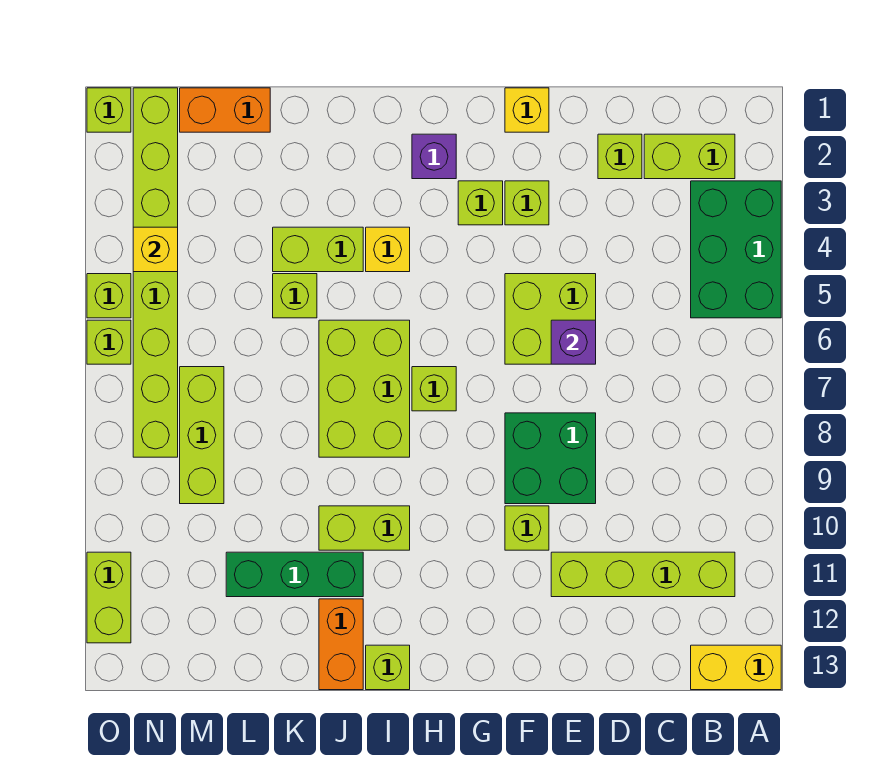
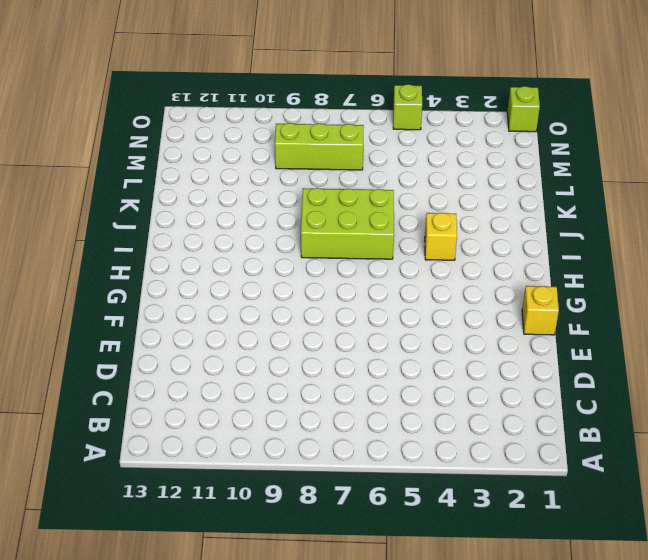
none -> green brick A3:B5 level 1
none -> yellow brick A13:B13 level 1
none -> lime brick B2:C2 level 1
none -> lime brick B11:E11 level 1

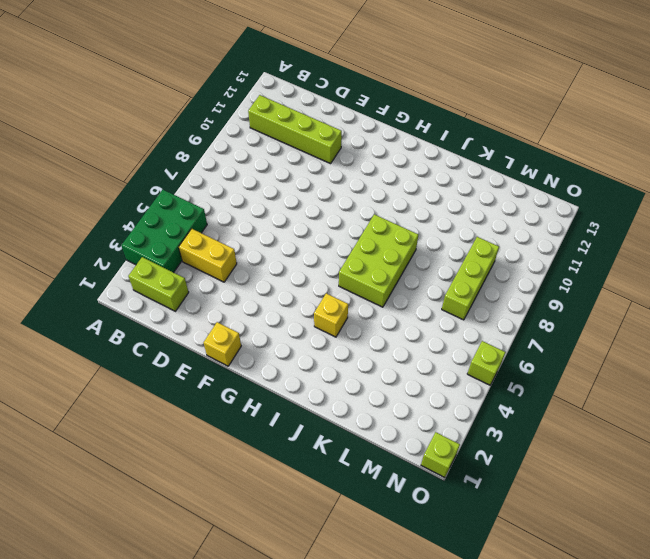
yellow brick C4:D4 level 1 -> yellow brick A13:B13 level 1
none -> lime brick D2 level 1
none -> lime brick E5:F6 level 1
none -> green brick E8:F9 level 1
none -> lime brick F3 level 1

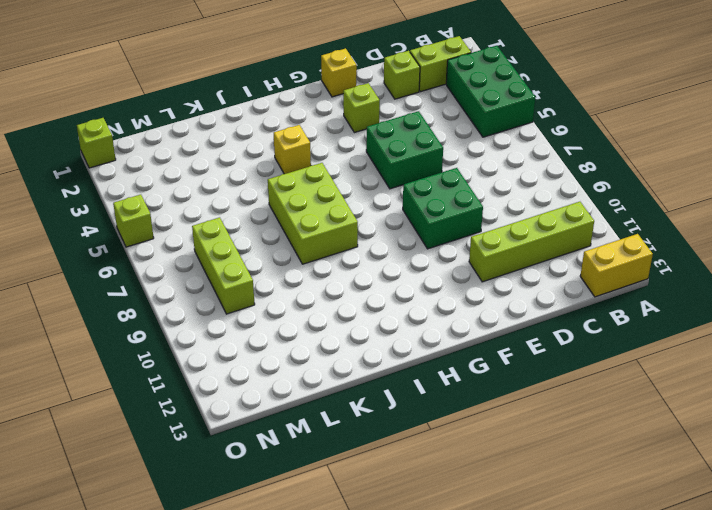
green brick E5:F6 level 1 -> lime brick E5:F6 level 1
none -> lime brick F10 level 1
none -> lime brick G3 level 1
none -> purple brick H2 level 1
none -> lime brick H7 level 1

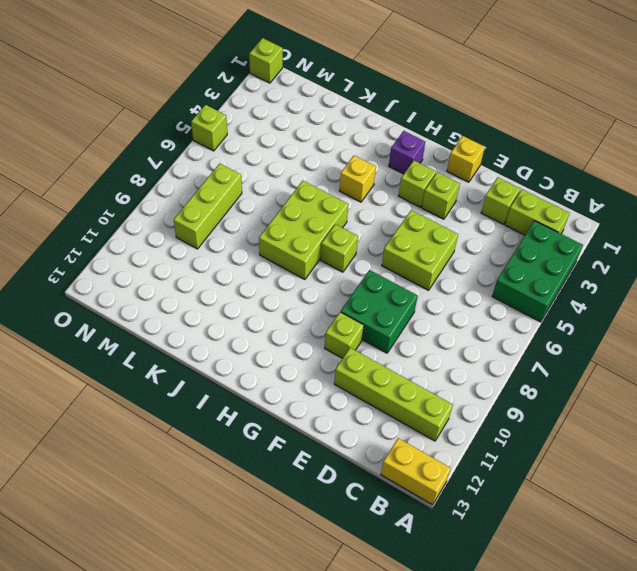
none -> lime brick I10:J10 level 1
none -> lime brick I13 level 1
none -> lime brick J4:K4 level 1
none -> green brick J11:L11 level 1

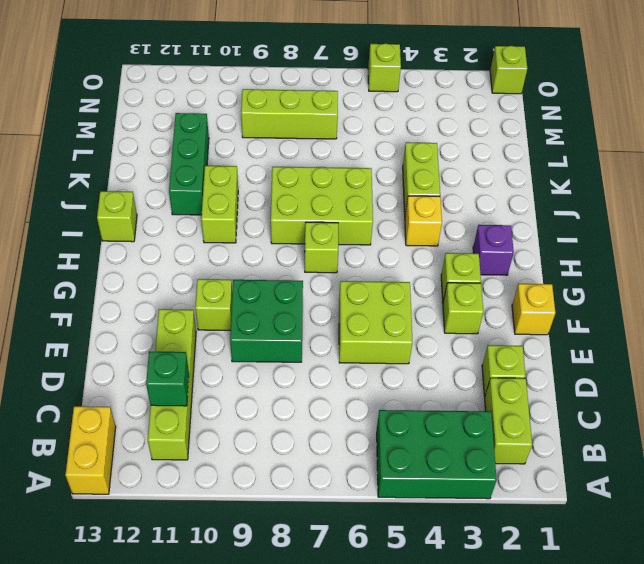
green brick C11 level 2 -> none
none -> orange brick J12:J13 level 1
none -> lime brick K5 level 1
none -> orange brick L1:M1 level 1
none -> lime brick N1:N8 level 1

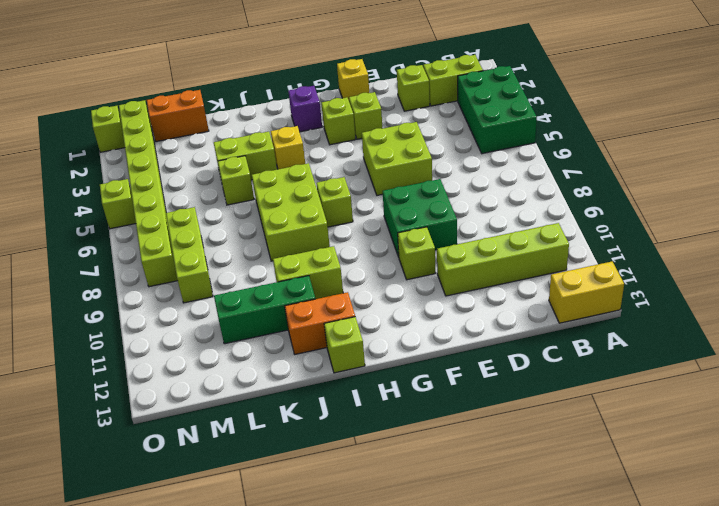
orange brick I12:J12 level 1 -> orange brick J12:J13 level 1
none -> lime brick O6 level 1
none -> lime brick O11:O12 level 1
none -> purple brick E6 level 2
none -> yellow brick N4 level 2

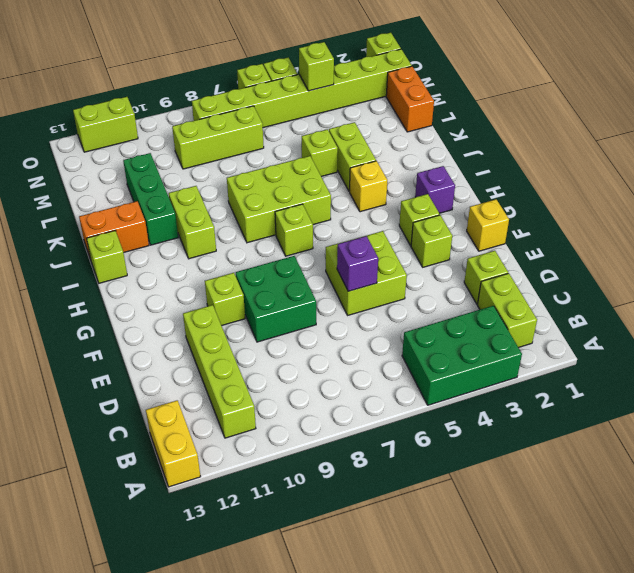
lime brick N4 level 2 -> yellow brick N4 level 2

